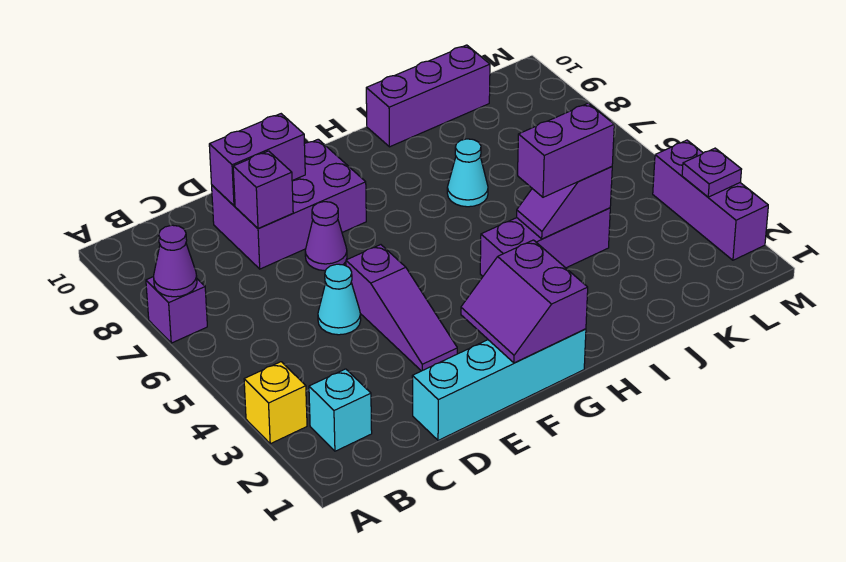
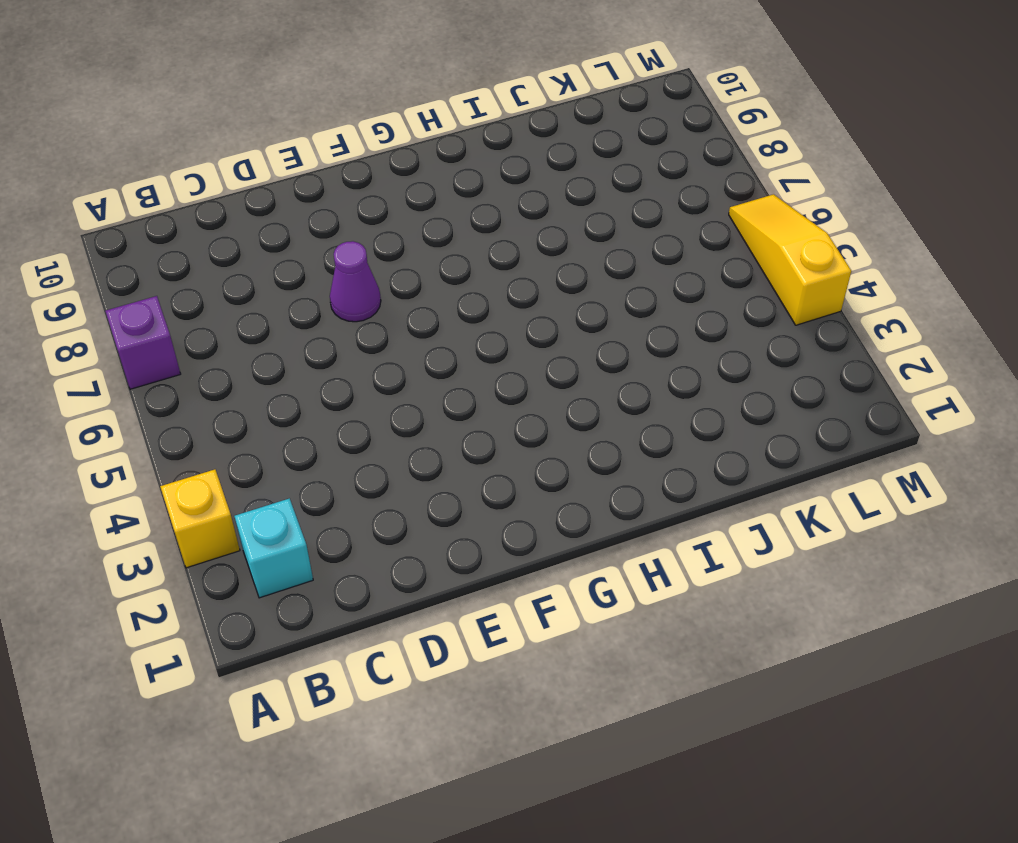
yellow slope M4:M6 level 1 top 4 -> purple brick M2:M4 level 1
none -> cyan brick D1:G1 level 1
none -> cyan cone D5 level 1
none -> purple brick D8:F9 level 1

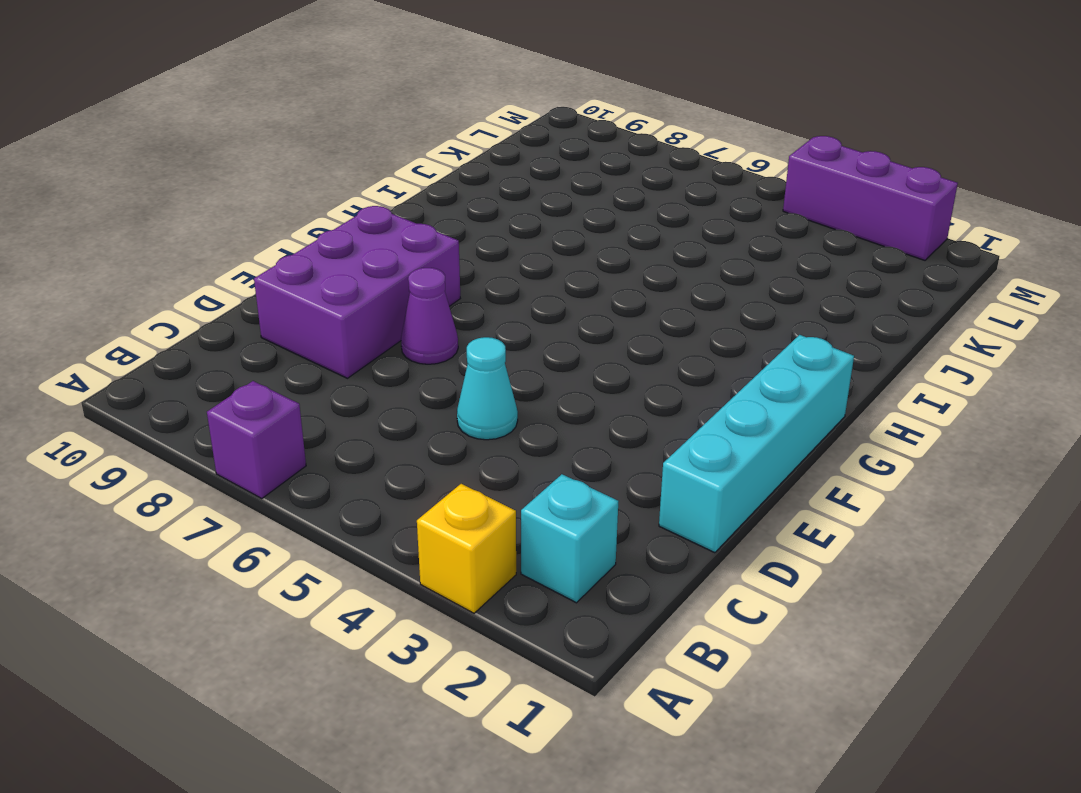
none -> purple slope E3:E5 level 1 top 5
none -> purple brick H4:J4 level 1
none -> cyan cone I7 level 1

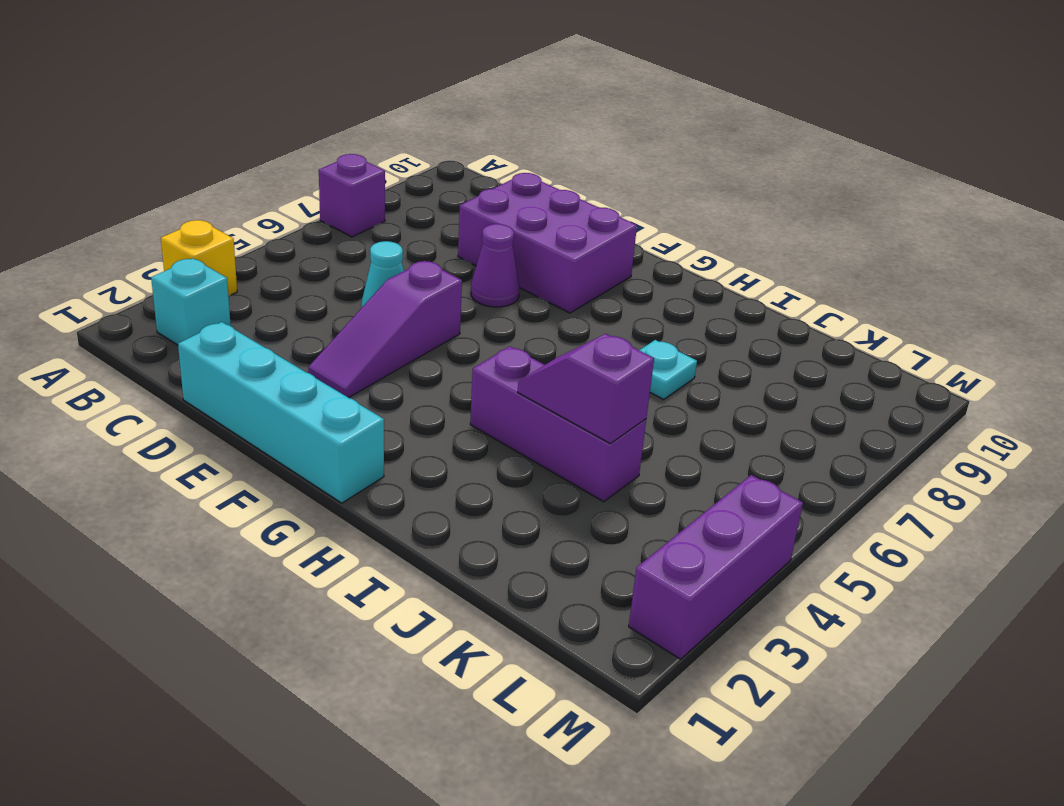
cyan plate I7 level 1 -> cyan cone I7 level 1
none -> purple brick I10:K10 level 1
none -> purple cone A7 level 2
none -> purple brick D8 level 2

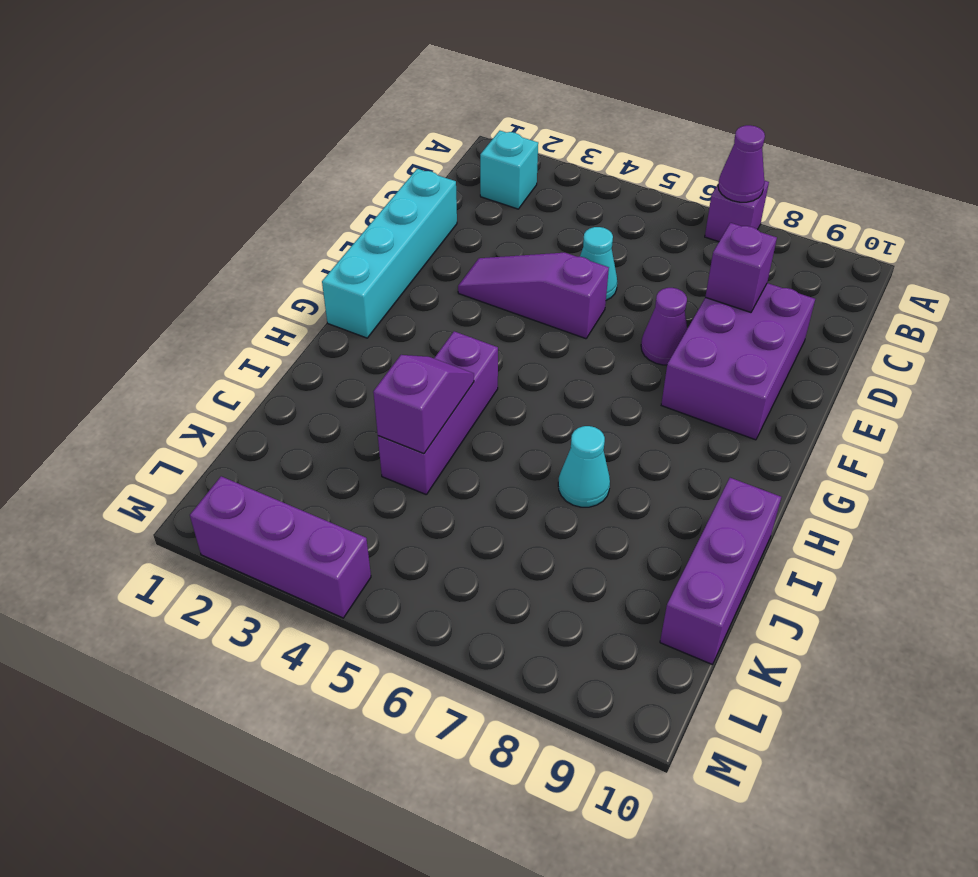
none -> yellow brick A3 level 1
none -> purple brick D9:E9 level 2
none -> purple slope F1:G2 level 2 top G

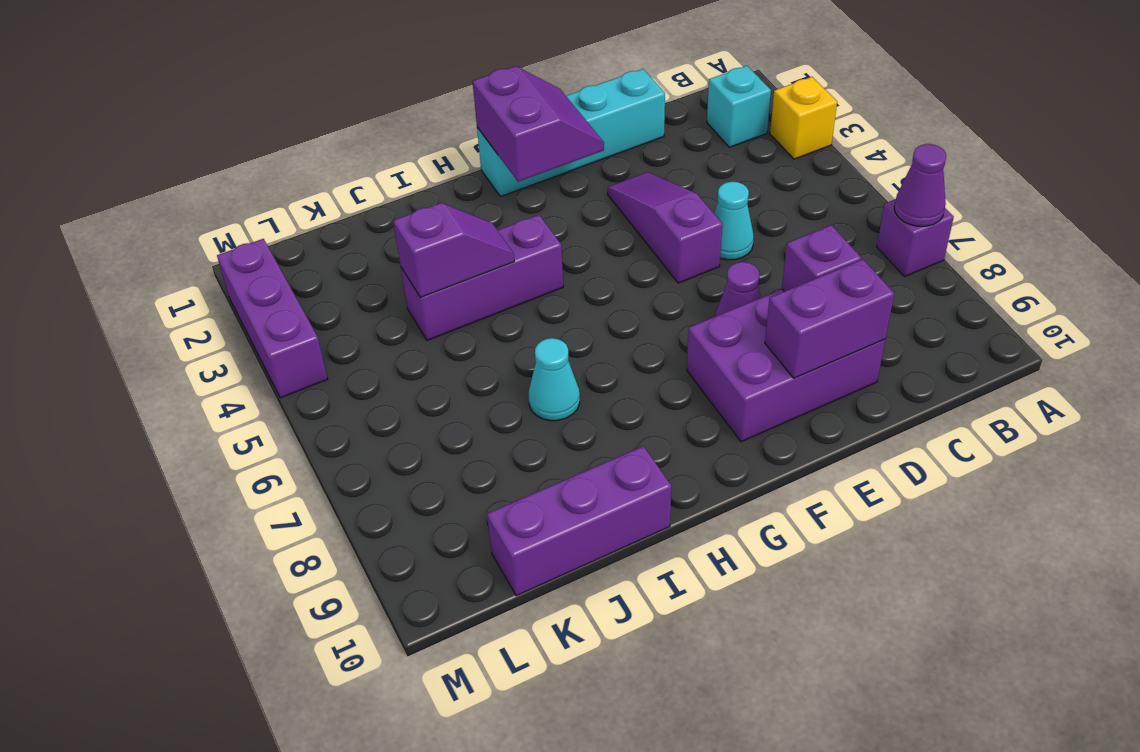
none -> purple plate M3 level 2
none -> purple brick I4:J4 level 3

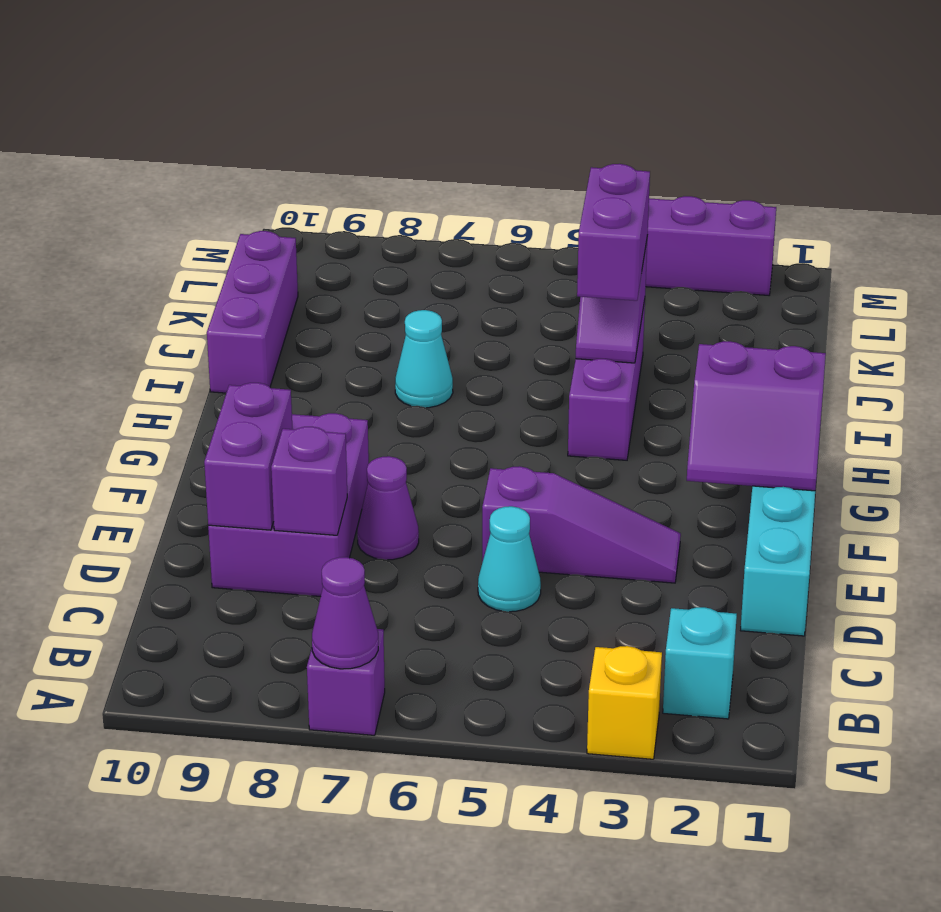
none -> purple plate M3 level 2

